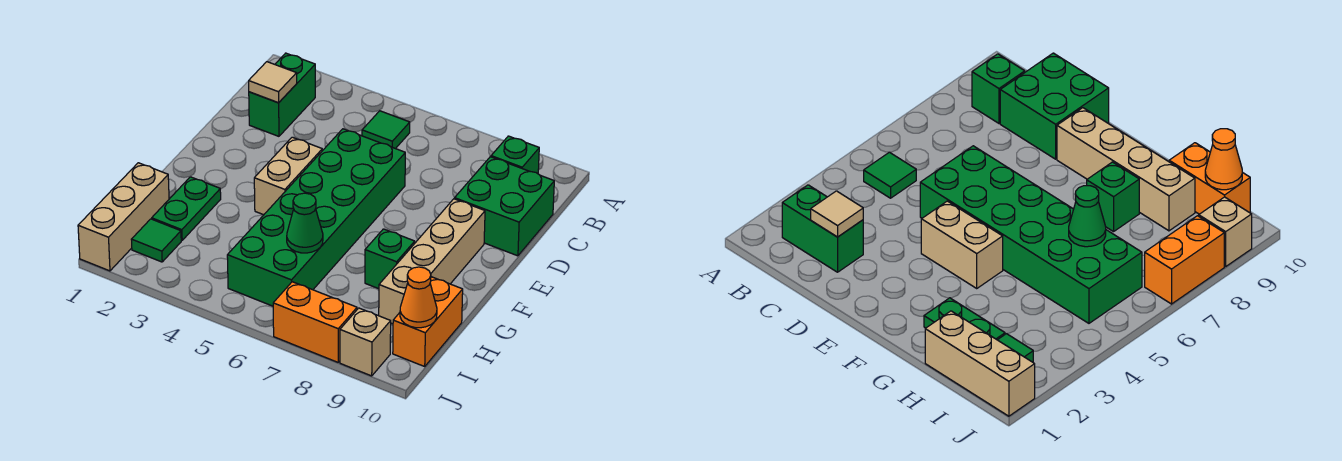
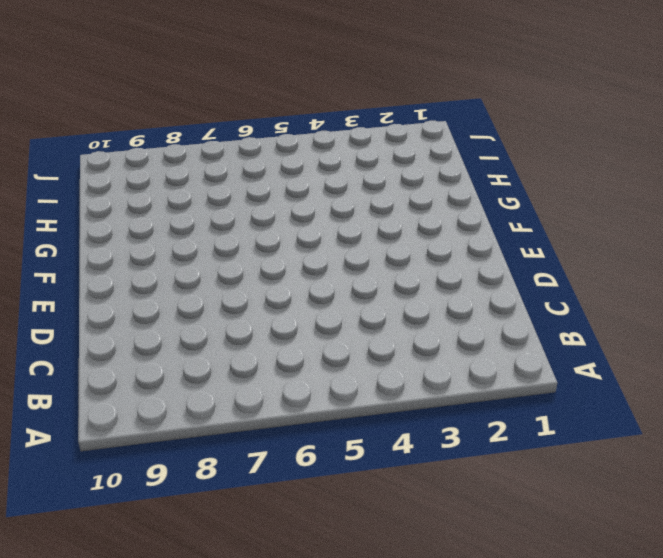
none -> green brick B2:C2 level 1
none -> green tile B5 level 1
none -> green brick B9 level 1

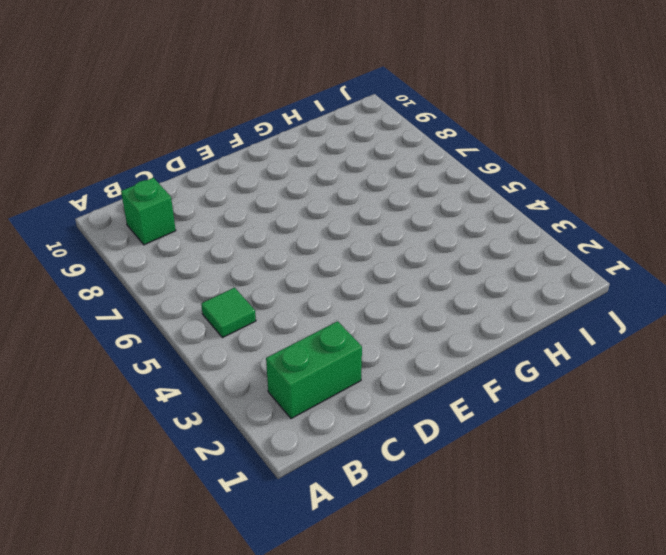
none -> green brick C9:D10 level 1
none -> green brick D5:I6 level 1
none -> tan brick E4:F4 level 1

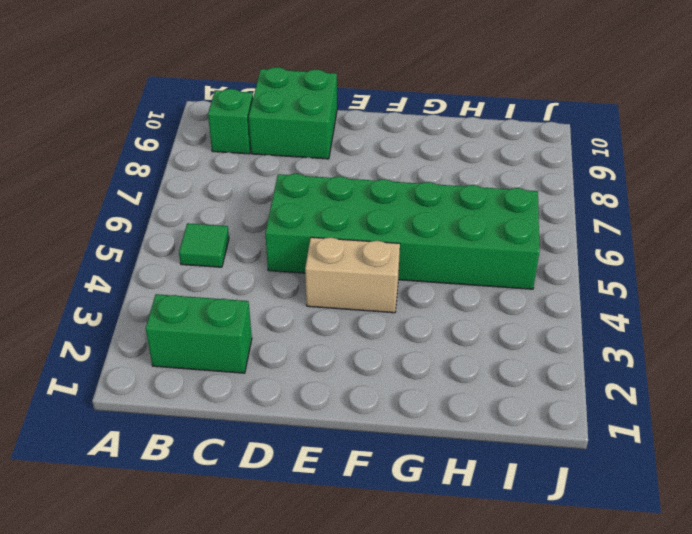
none -> tan brick E9:H9 level 1
none -> green plate G2:H2 level 1
none -> green brick G8 level 1

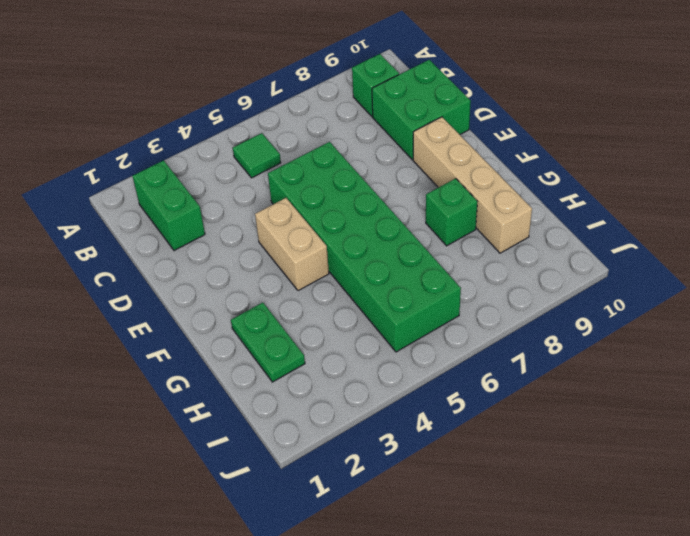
none -> tan brick H1:J1 level 1
none -> orange brick H10:I10 level 1
none -> green tile I2 level 1

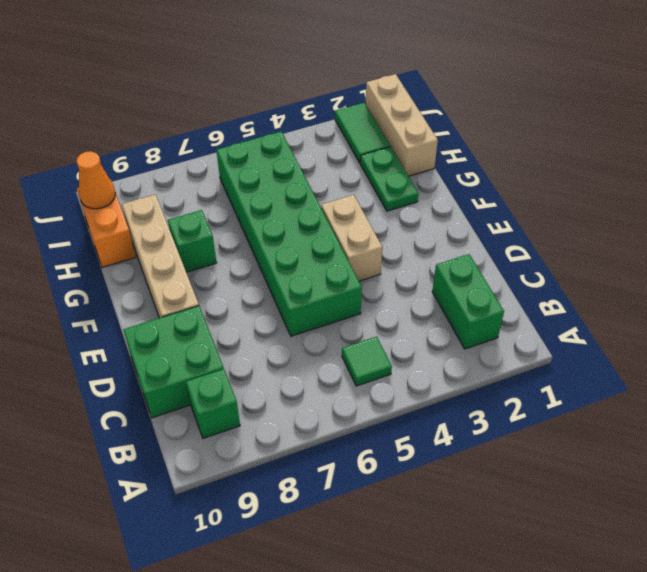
green tile I2:J2 level 1 -> green tile I2 level 1
none -> orange brick J7:J8 level 1
none -> tan brick J9 level 1
none -> tan tile C2 level 2

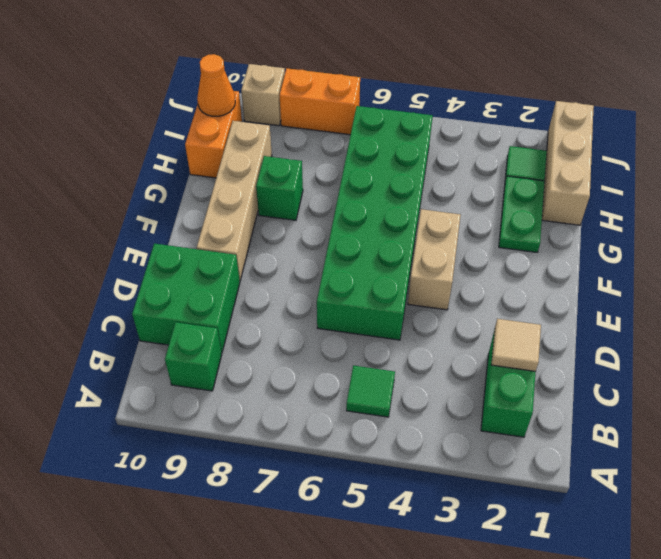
none -> green cone H6 level 2

